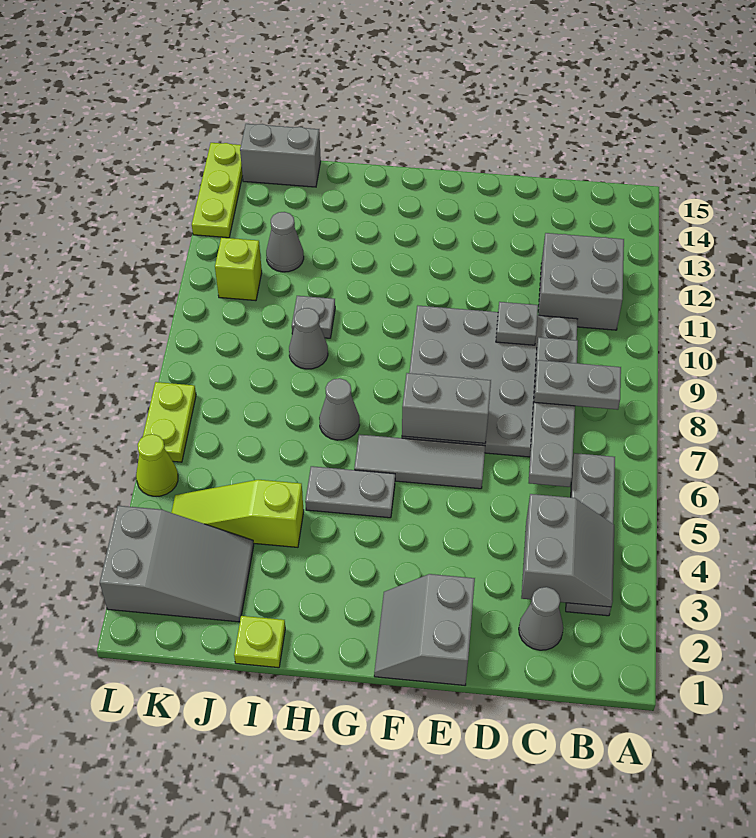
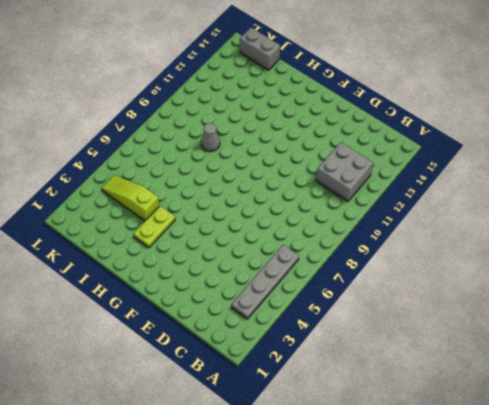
lime plate H3:H4 level 1 -> lime plate L6:L7 level 1
none -> grey cone C2 level 1
none -> grey plate C7:F10 level 1
none -> grey slope E1:F2 level 1 top E

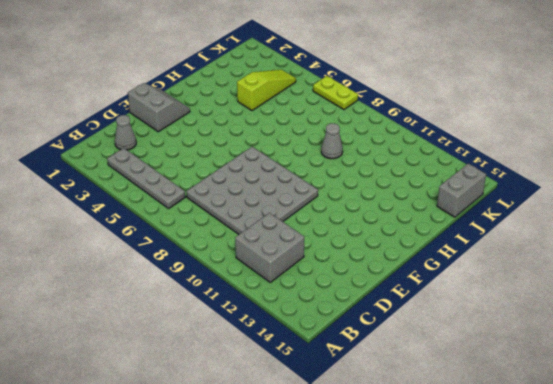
none -> grey tile E6:G6 level 1
none -> grey plate G5:H5 level 1
none -> grey cone H7 level 1

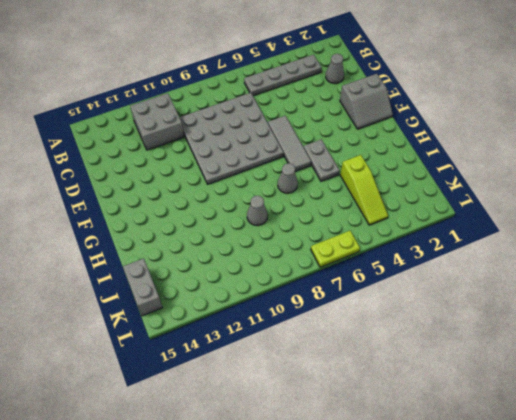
none -> lime plate I1 level 1
none -> grey plate I10 level 1
none -> grey slope J2:L3 level 1 top L

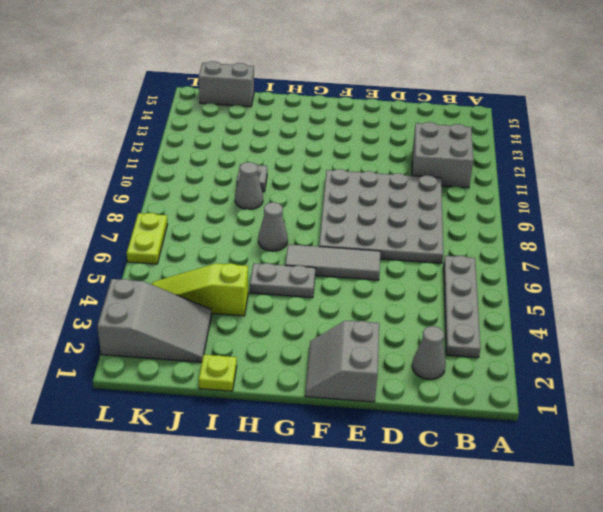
none -> grey cone J12 level 1
none -> lime brick K11 level 1
none -> lime cone L5 level 1

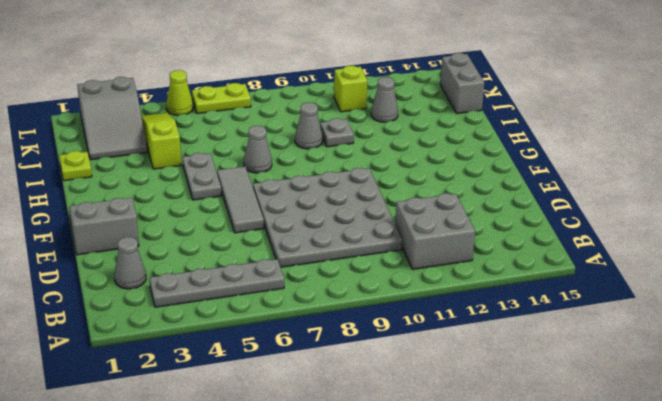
none -> lime plate L13:L15 level 1
none -> grey slope B3:C4 level 2 top C
none -> grey plate C6:C9 level 2

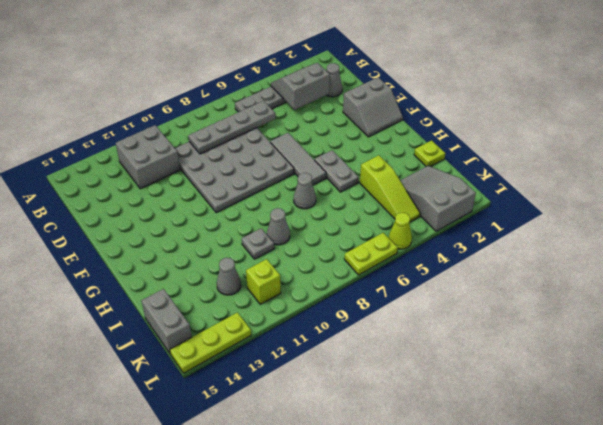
none -> grey plate D10 level 2
none -> grey brick E7:F7 level 2
none -> grey plate B8:C8 level 3

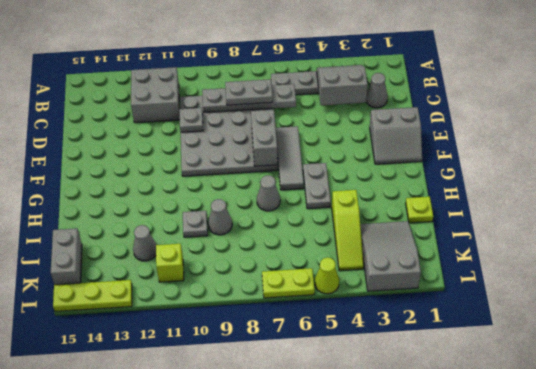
grey plate C7:C8 level 3 -> grey plate B8:C8 level 3

